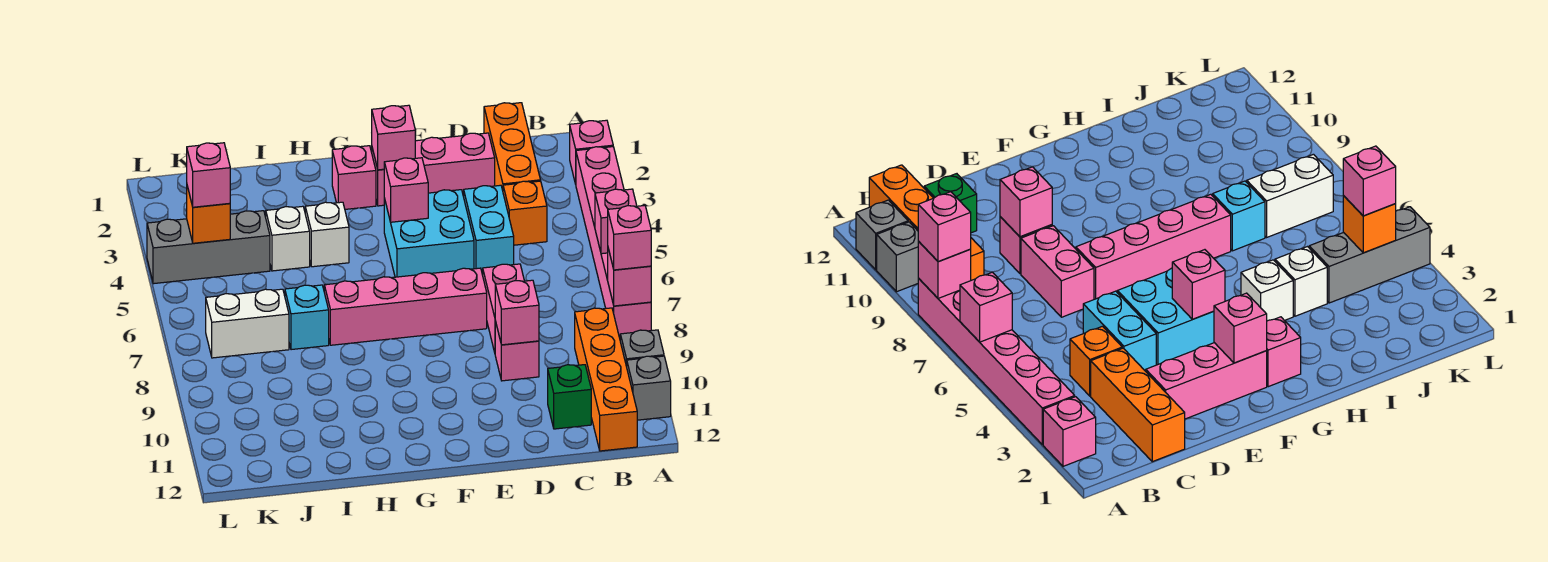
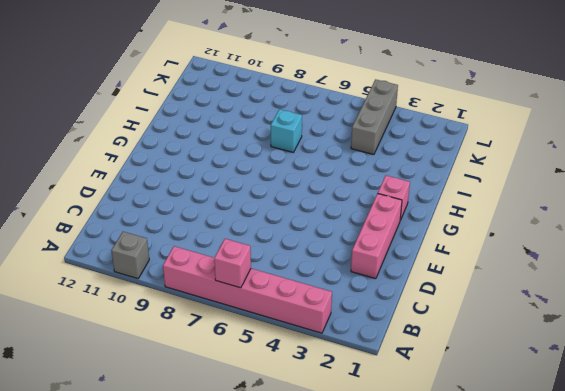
none -> pink brick A2 level 1
none -> grey brick A11 level 1
none -> orange brick B9:B12 level 1

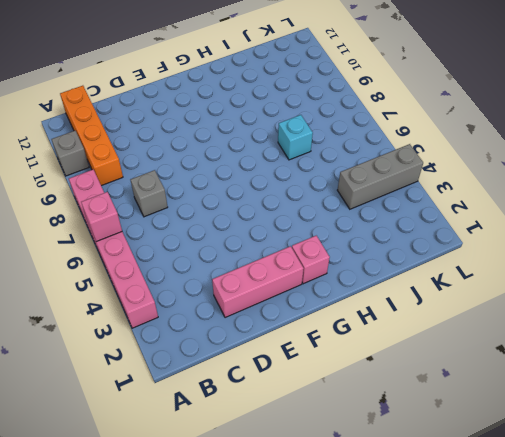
grey brick C7 level 1 -> grey brick A11 level 1
none -> pink brick A2 level 1
none -> orange brick C1:C3 level 1
none -> orange brick C4 level 1

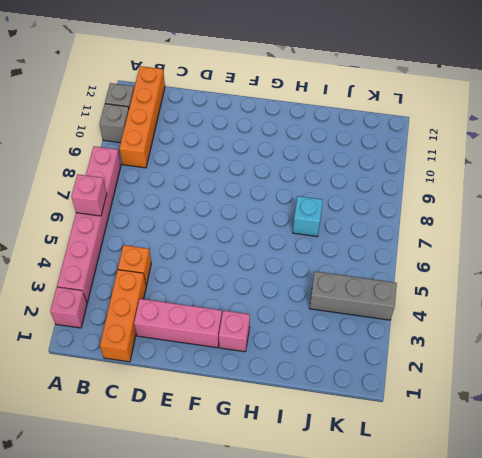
none -> green brick C11 level 1
none -> cyan brick D4:D5 level 1
none -> pink brick D7:D8 level 1

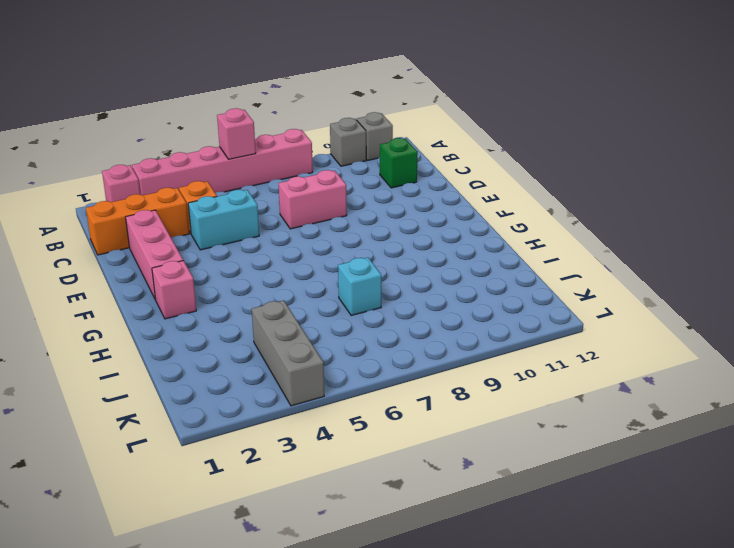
none -> orange brick B9:B12 level 1
none -> pink brick D9 level 1
none -> cyan brick E4:F5 level 1

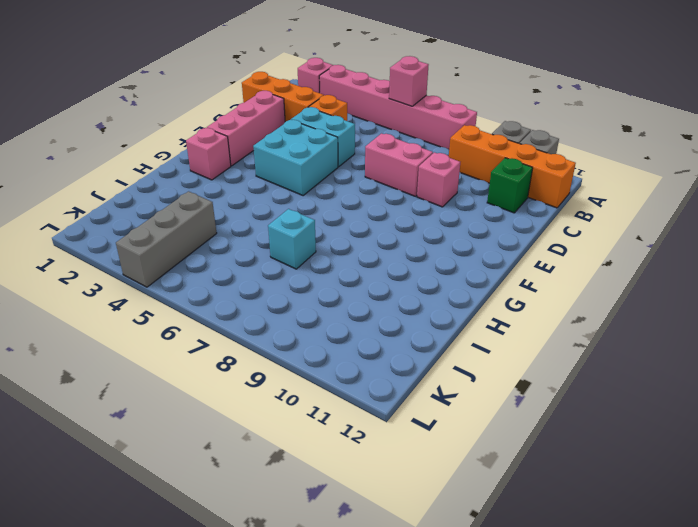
none -> pink brick E7:H7 level 1
none -> white brick H4 level 1
none -> white brick I4 level 1

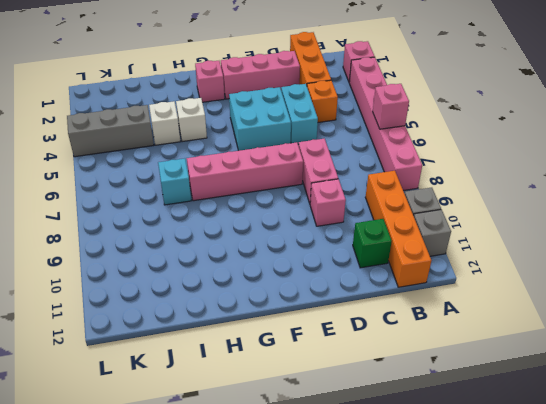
none -> white brick J7:K7 level 1
none -> pink brick A8 level 2
none -> pink brick D9 level 2

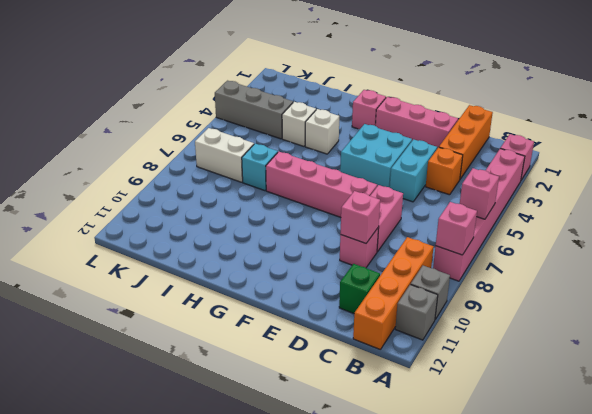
none -> pink brick F2 level 2
none -> pink brick F4 level 2
none -> orange brick K4 level 2

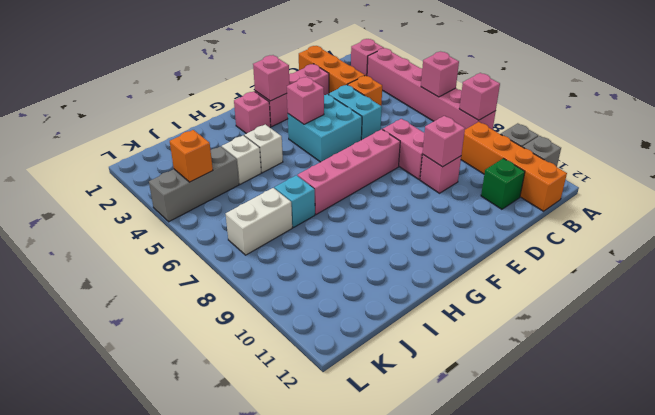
none -> pink brick A8 level 3
none -> pink brick K4 level 3

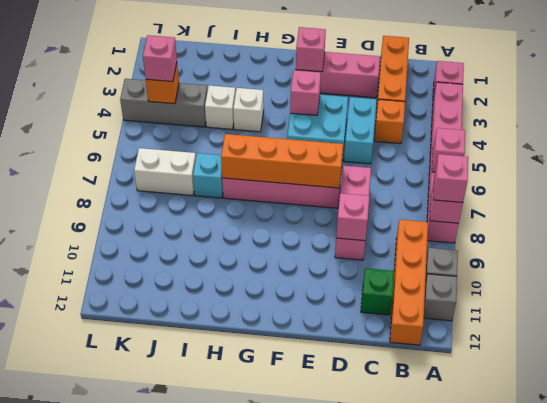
orange brick E7:H7 level 2 -> none
none -> pink brick G2 level 1

